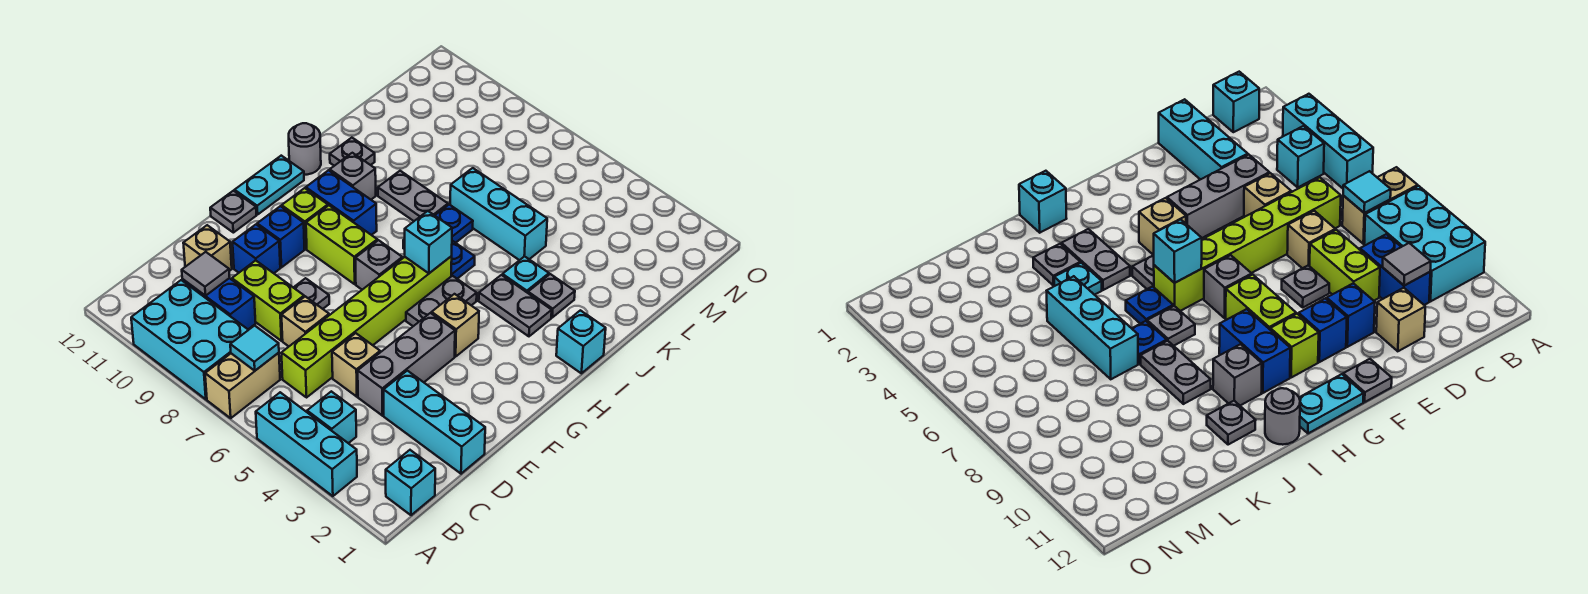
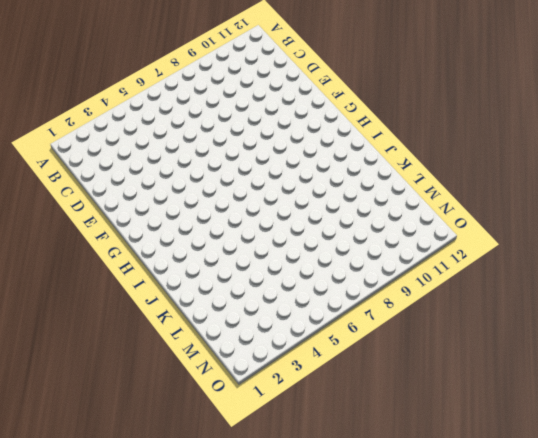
none -> cyan brick A3:A5 level 1
none -> tan brick A7:B7 level 1
none -> cyan brick A8:B10 level 1
none -> cyan brick B1 level 1

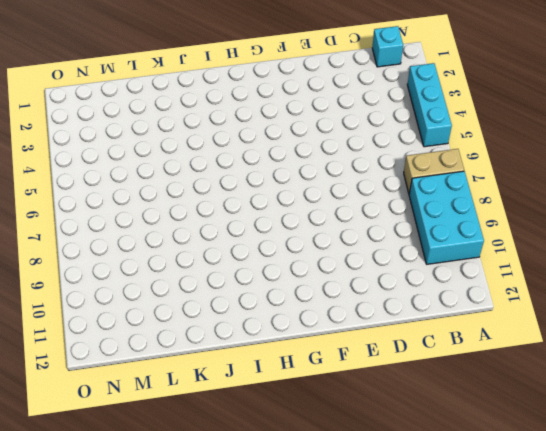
none -> cyan brick B4 level 1
none -> lime brick C6:H6 level 1
none -> blue brick C9:C10 level 1
none -> cyan brick D1:D3 level 1

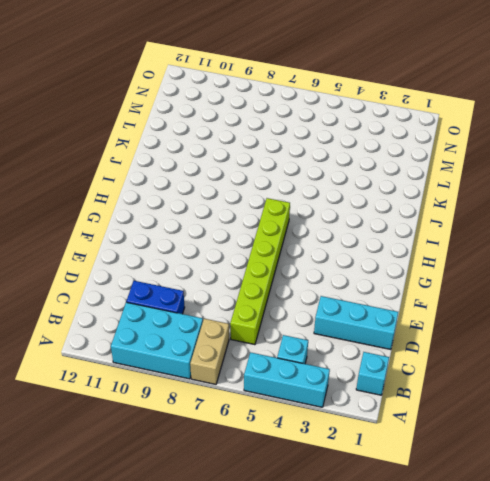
none -> grey brick D4:F4 level 1
none -> tan brick D5 level 1
none -> tan brick D7 level 1
none -> lime brick D8:D9 level 1

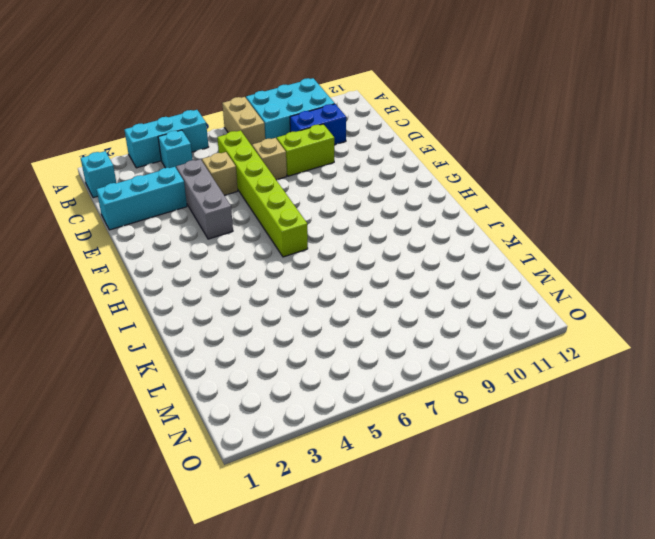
none -> tan brick D11 level 1
none -> grey plate E8 level 1
none -> blue brick E10 level 1
none -> blue brick F10 level 1

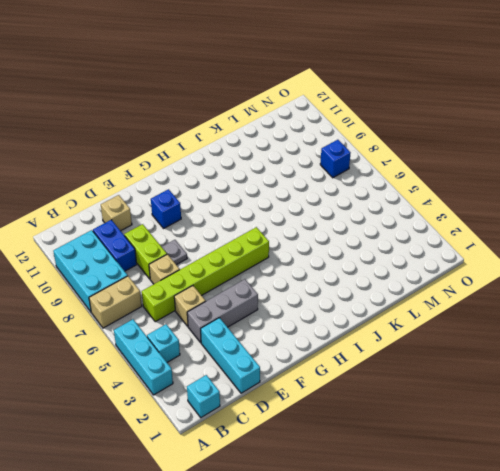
blue brick N8 level 1 -> blue brick E10 level 1
none -> grey plate F12 level 1
none -> tan brick G4 level 1
none -> grey plate G5:H5 level 1
none -> grey brick G7 level 1

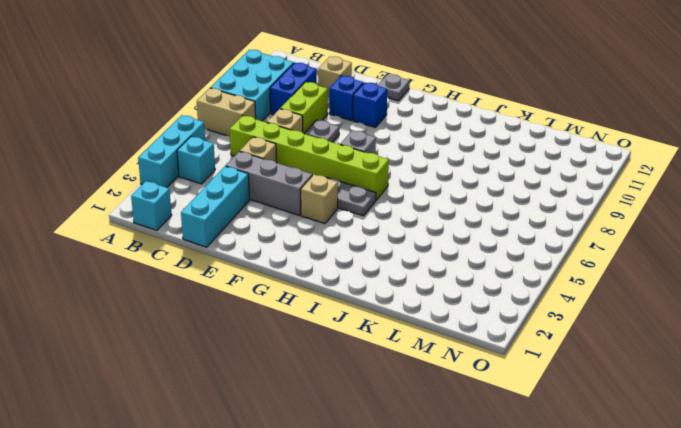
none -> lime brick G8:G9 level 1
none -> lime brick G10 level 1
none -> cyan plate G12:H12 level 1
none -> blue brick H9:H10 level 1

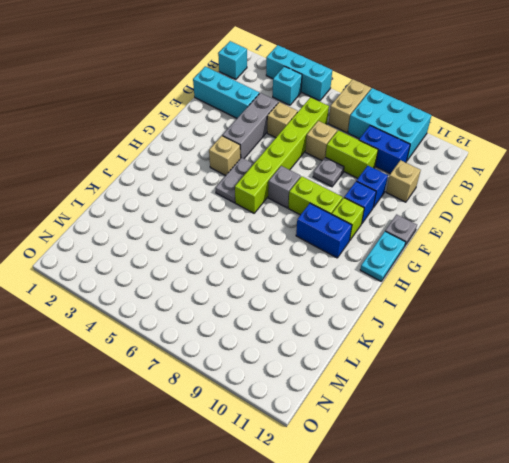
none -> cyan brick I1 level 1
none -> grey plate I3:I4 level 1
none -> blue plate I6 level 1
none -> grey plate I7 level 1

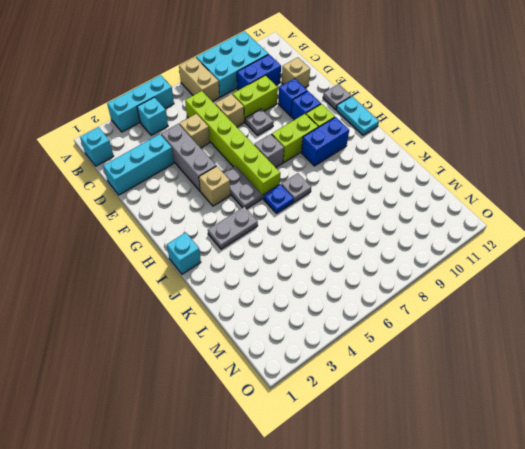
none -> grey brick I10 level 1
none -> grey round brick I12 level 1
none -> grey plate J3 level 1
none -> cyan plate J4 level 1

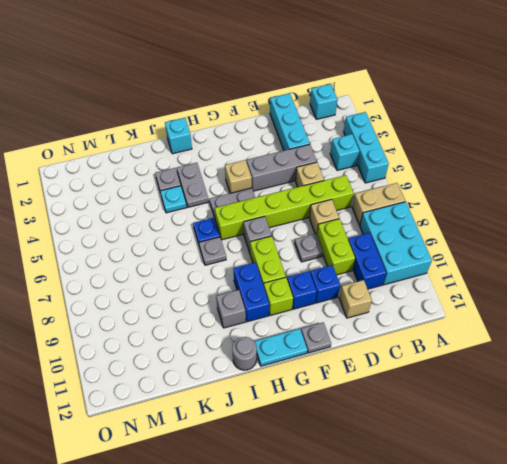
none -> blue plate J7 level 1
none -> grey plate J8:J9 level 1
none -> grey plate J11 level 1
none -> cyan brick K5:K7 level 1

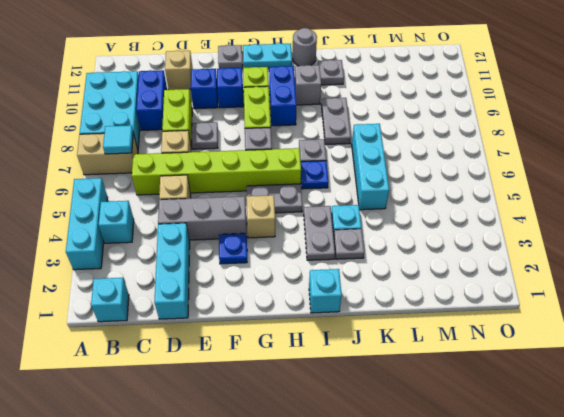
blue plate F3 level 1 -> blue plate J7 level 1
none -> grey tile C10 level 2
none -> cyan brick H6 level 2

